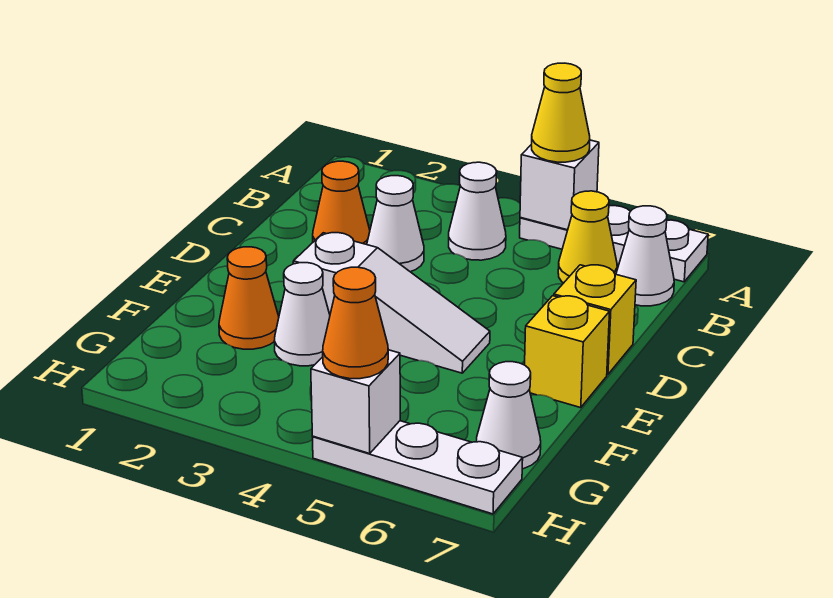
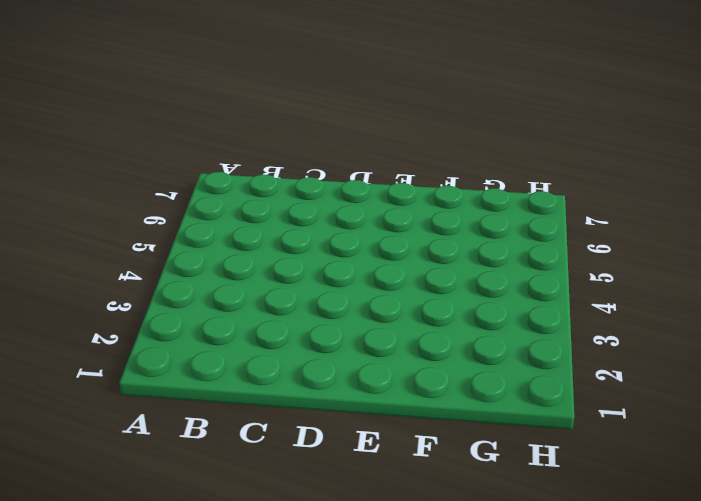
none -> white plate A5:A7 level 1
none -> white cone B4 level 1
none -> yellow cone B6 level 1

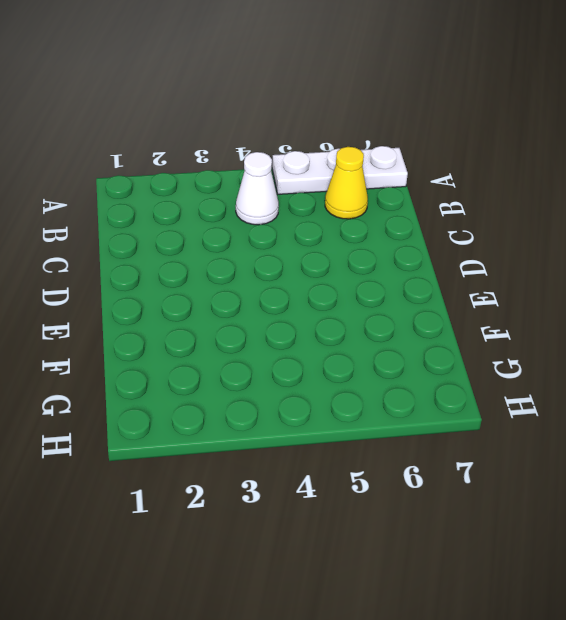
none -> white cone B7 level 1
none -> orange cone C2 level 1
none -> white cone C3 level 1

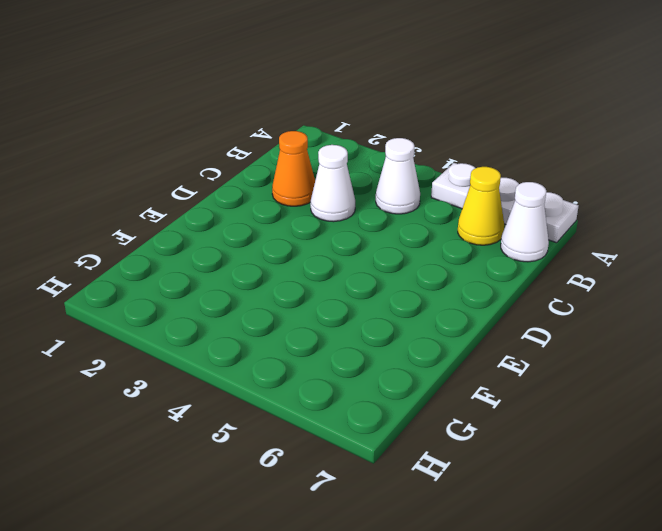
none -> yellow brick D7 level 1
none -> white slope E3:E5 level 1 top 3
none -> yellow brick E7 level 1

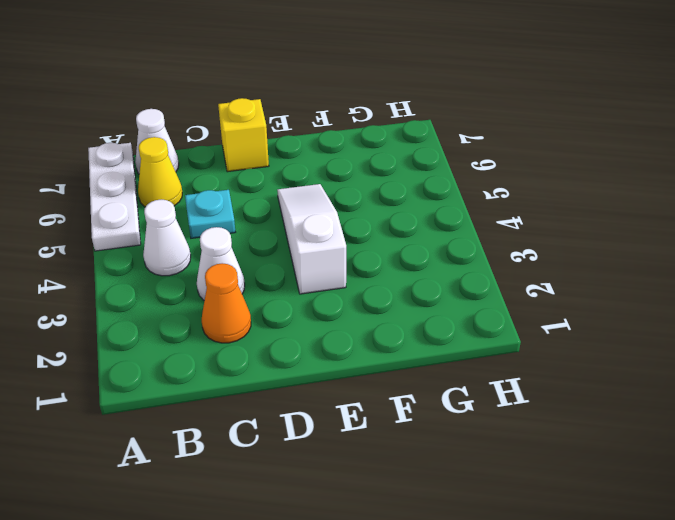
cyan plate C5 level 1 -> none
none -> yellow brick E7 level 1
none -> orange cone F2 level 1
none -> white cone F3 level 1

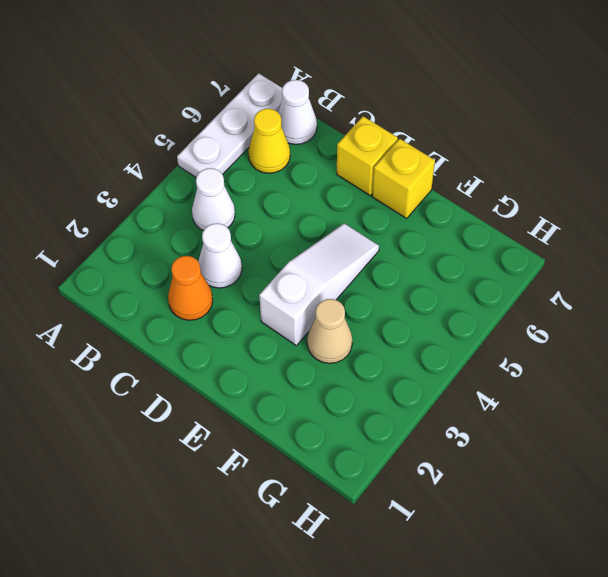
tan cone F3 level 1 -> white cone F3 level 1
none -> orange cone F2 level 1
none -> white cone G7 level 1
none -> white plate H5:H7 level 1

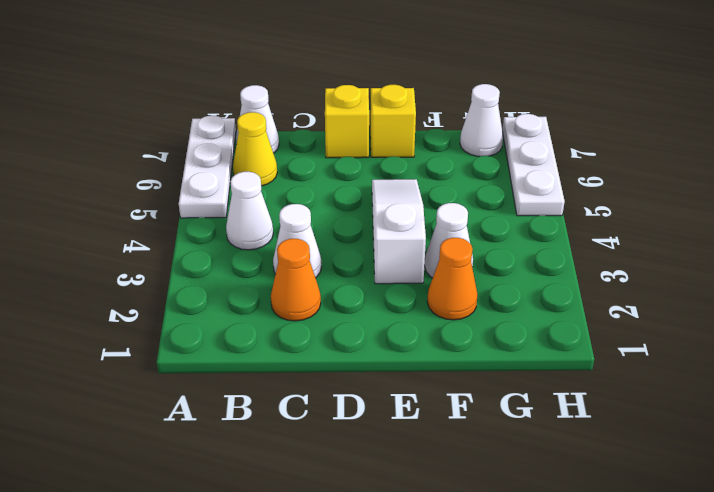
none -> white brick A5 level 2
none -> white brick H5 level 2
none -> yellow cone A5 level 3

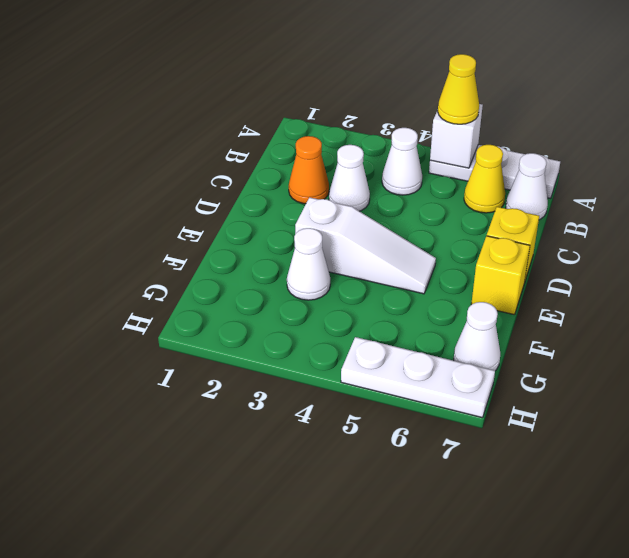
none -> orange cone F2 level 1
none -> white brick H5 level 2
none -> orange cone H5 level 3

